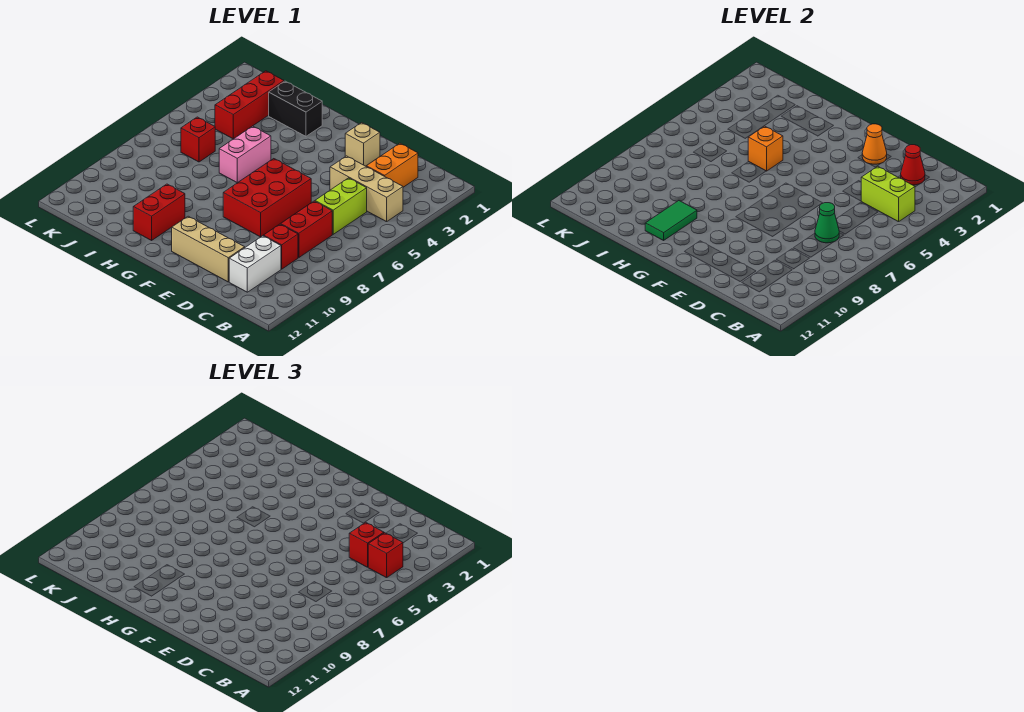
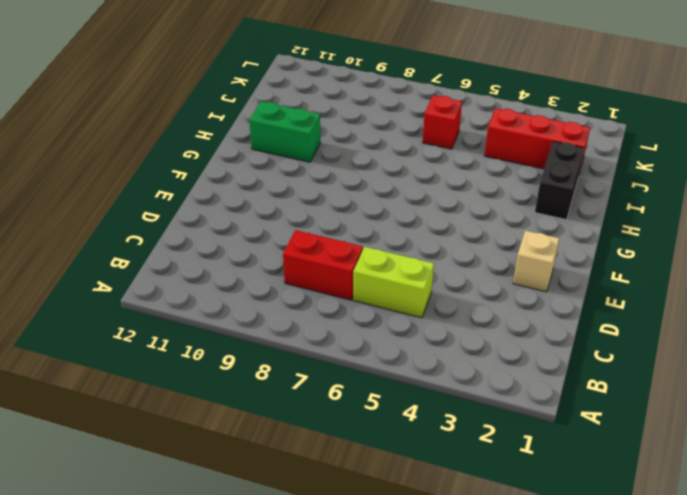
green brick H10:H11 level 1 -> red brick H10:H11 level 1
none -> tan brick B4:D4 level 1
none -> orange brick C2:C3 level 1
none -> red brick C9 level 1

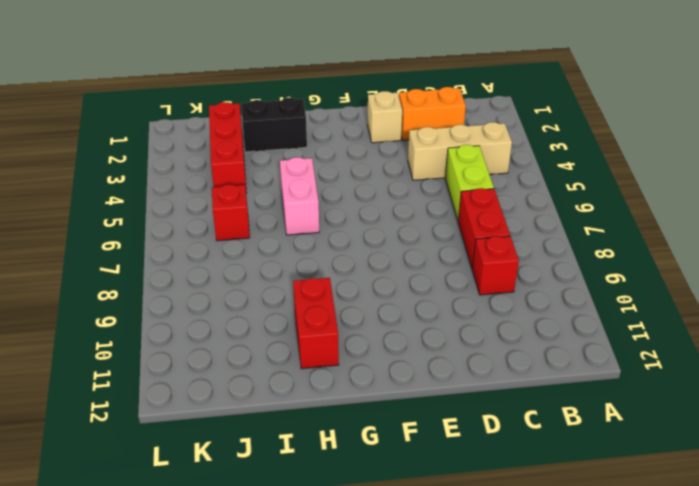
orange brick C2:D2 level 1 -> orange brick C2:C3 level 1
none -> white brick C10:C11 level 1
none -> tan brick D11:F11 level 1
none -> red brick E6:F8 level 1

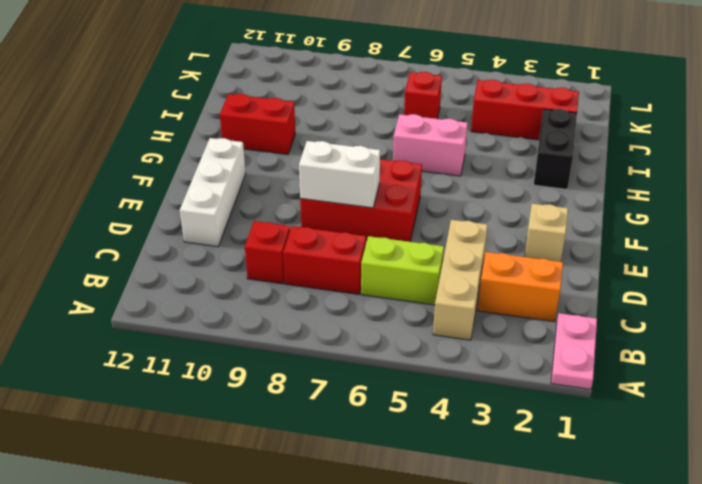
pink plate A1:B1 level 1 -> none
white brick D11:F11 level 1 -> tan brick D11:F11 level 1
white brick E7:E8 level 2 -> white brick C10:C11 level 1
none -> lime brick B4:C4 level 2
none -> red cone C2 level 2
none -> green cone C7 level 2

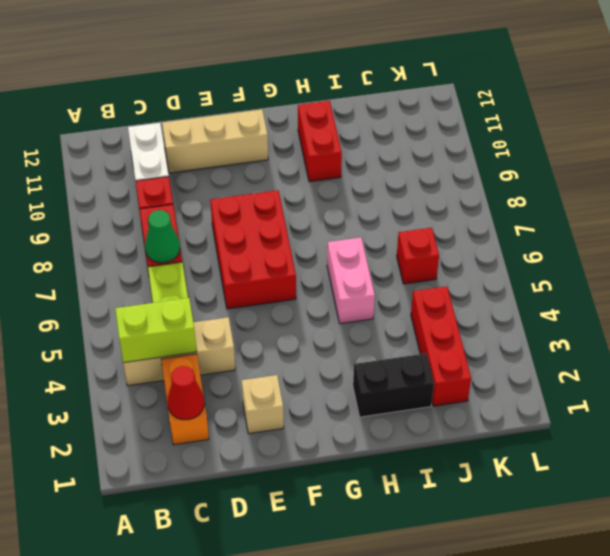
none -> orange cone E2 level 2
none -> orange brick H5 level 2
none -> green tile H10:H11 level 2

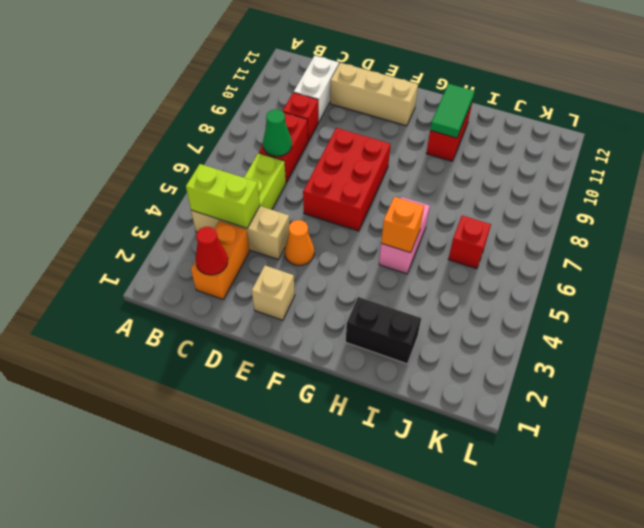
orange cone E4 level 1 -> orange cone E2 level 2
none -> red brick J2:J4 level 1
none -> red brick B4 level 3
none -> red brick C4 level 3

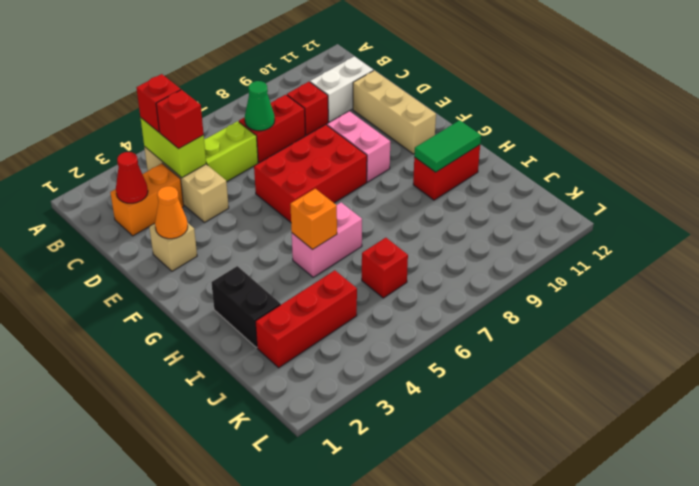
pink brick E9:F9 level 1 -> none

